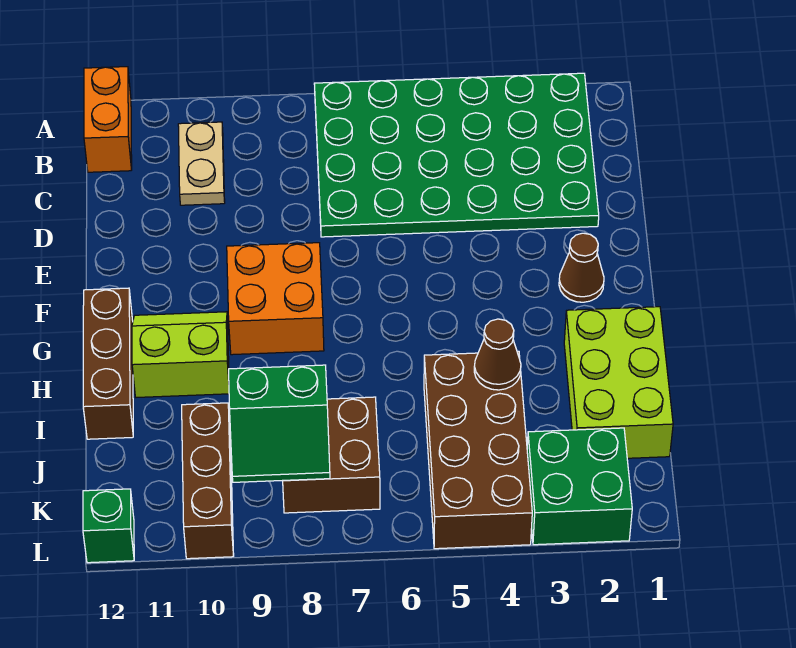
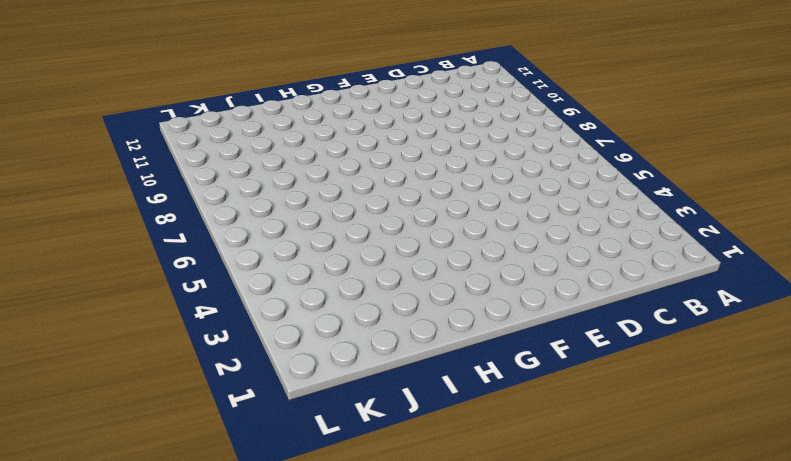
none -> green plate A2:D7 level 1
none -> orange brick A12:B12 level 1
none -> tan plate B10:C10 level 1

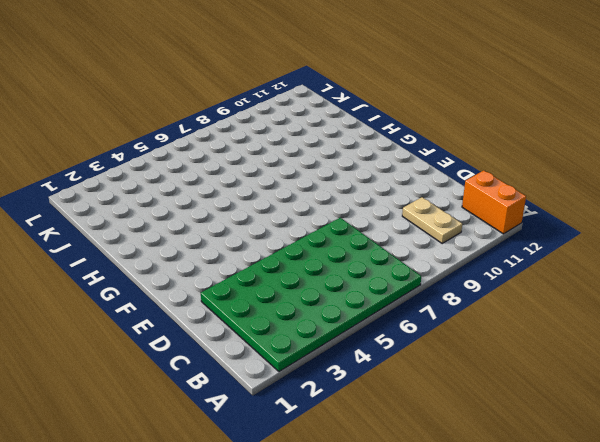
none -> brown cone F2 level 1
none -> orange brick F8:G9 level 1
none -> lime slope G10:H11 level 1 top H

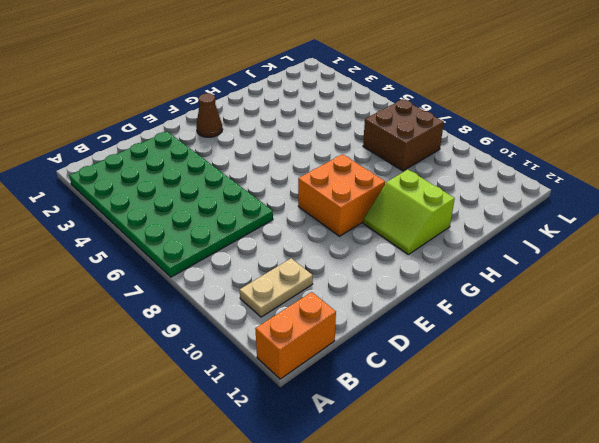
none -> brown brick G12:I12 level 1
none -> lime brick H1:J2 level 1
none -> brown brick I4:L5 level 1

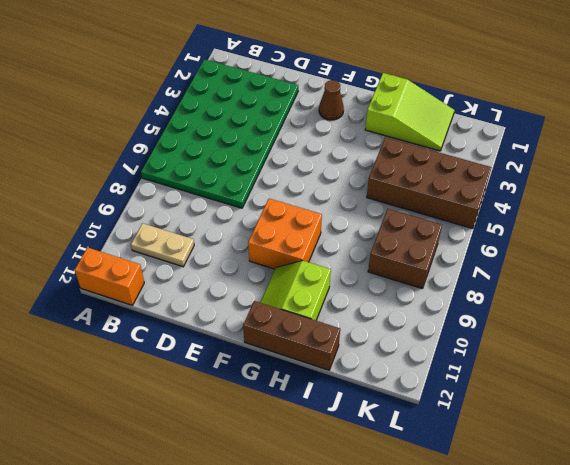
lime slope H1:J2 level 1 top H -> lime brick H1:J2 level 1
none -> brown brick J10:L10 level 1
none -> green brick K2:L3 level 1
none -> green brick L12 level 1

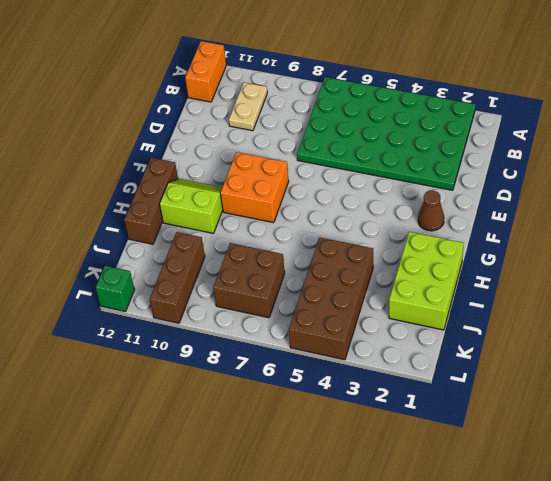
none -> green brick K2:L3 level 1
none -> brown cone I4 level 2
none -> green slope J8:K9 level 2 top J

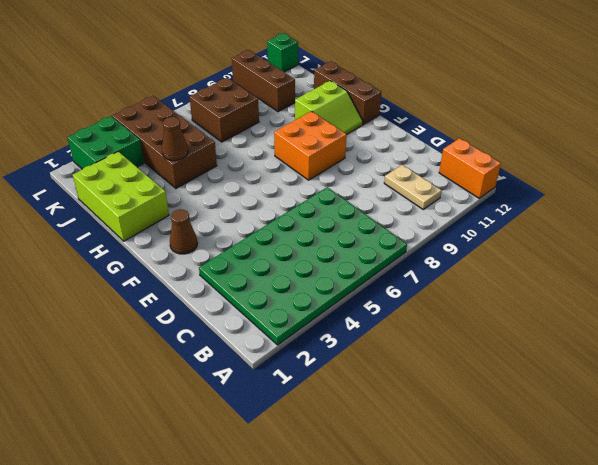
none -> green slope J8:K9 level 2 top J

